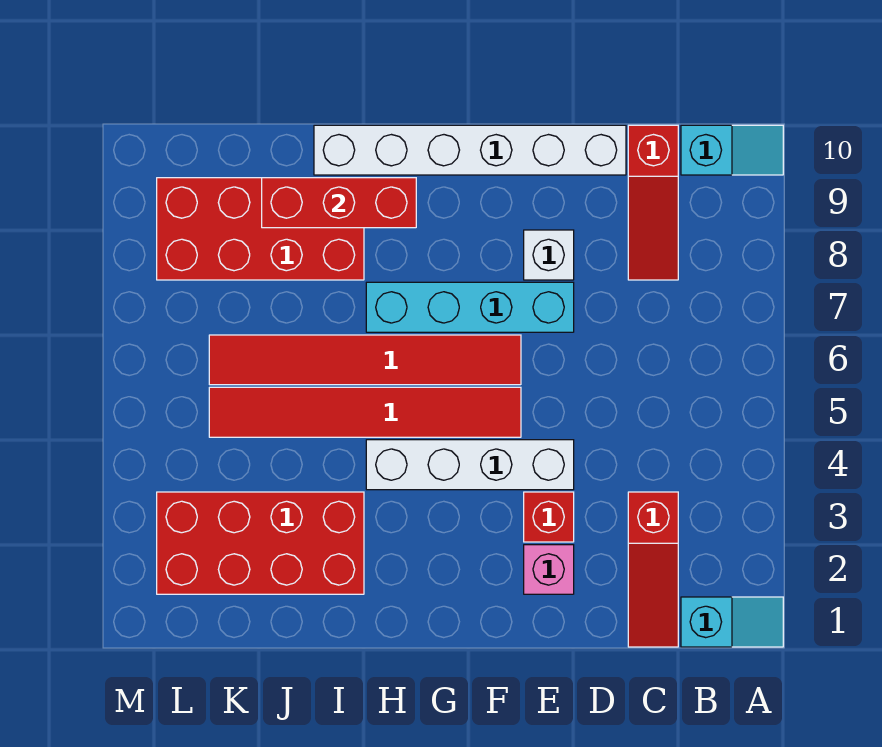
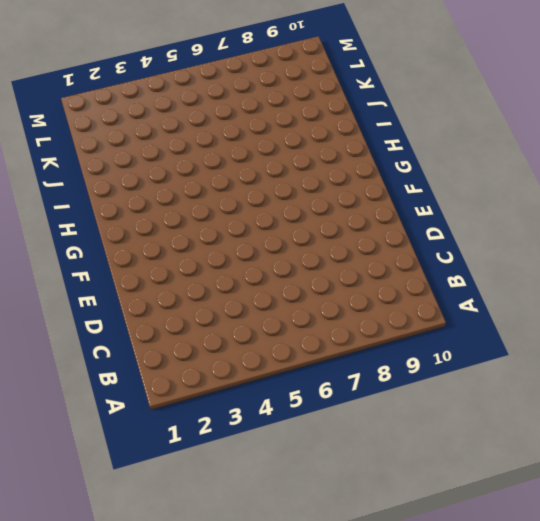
none -> cyan slope A1:B1 level 1 top B
none -> cyan slope A10:B10 level 1 top B
none -> red slope C1:C3 level 1 top 3

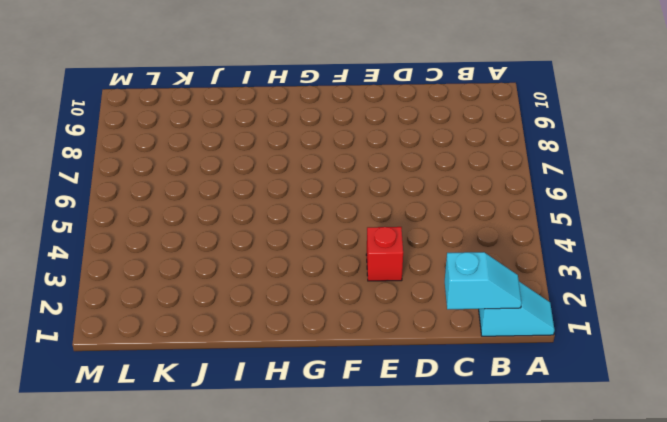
cyan slope B1:C1 level 2 top C -> cyan slope A10:B10 level 1 top B
none -> red slope C1:C3 level 1 top 3
none -> red slope C8:C10 level 1 top 10
none -> white brick D10:I10 level 1

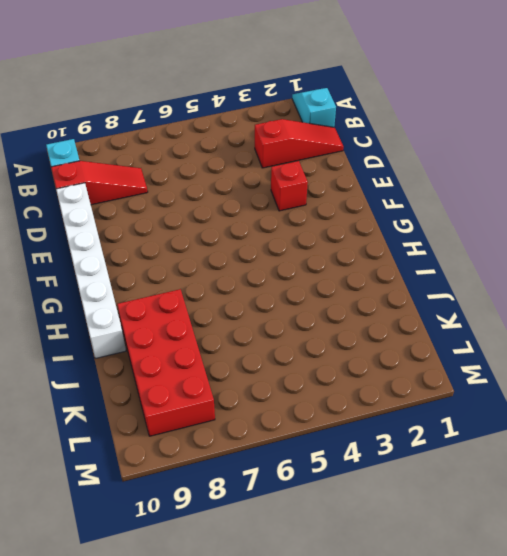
none -> pink brick E2 level 1
none -> white brick E4:H4 level 1
none -> cyan brick E7:H7 level 1

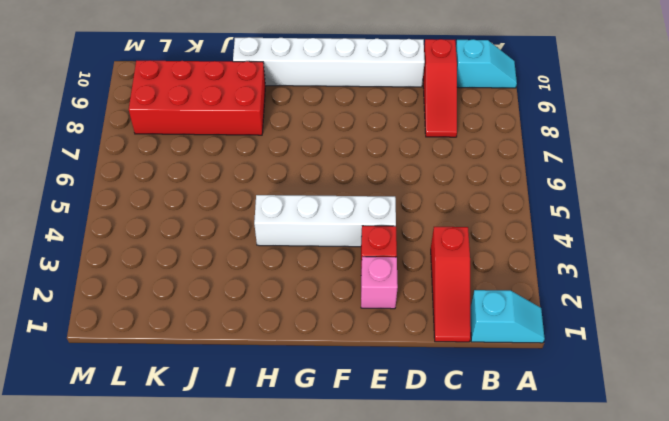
none -> cyan brick E7:H7 level 1
none -> white brick E8 level 1
none -> red tile F5:K5 level 1

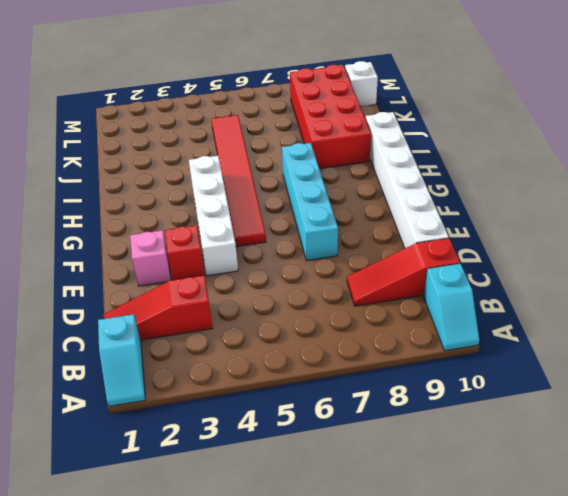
white brick L10 level 1 -> white brick E8 level 1
none -> red tile F6:K6 level 1
none -> red brick I2:L3 level 1
none -> red brick H9:J9 level 2

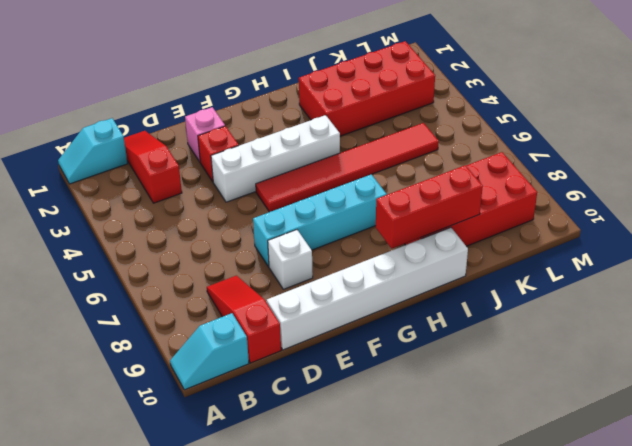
none -> red tile F6:K6 level 1

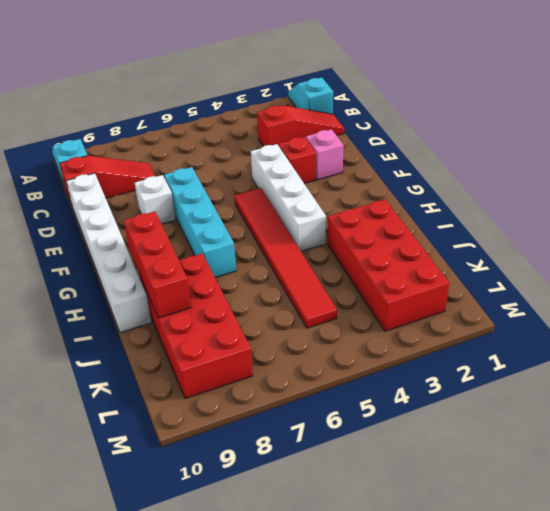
none -> red tile F6:K6 level 1

